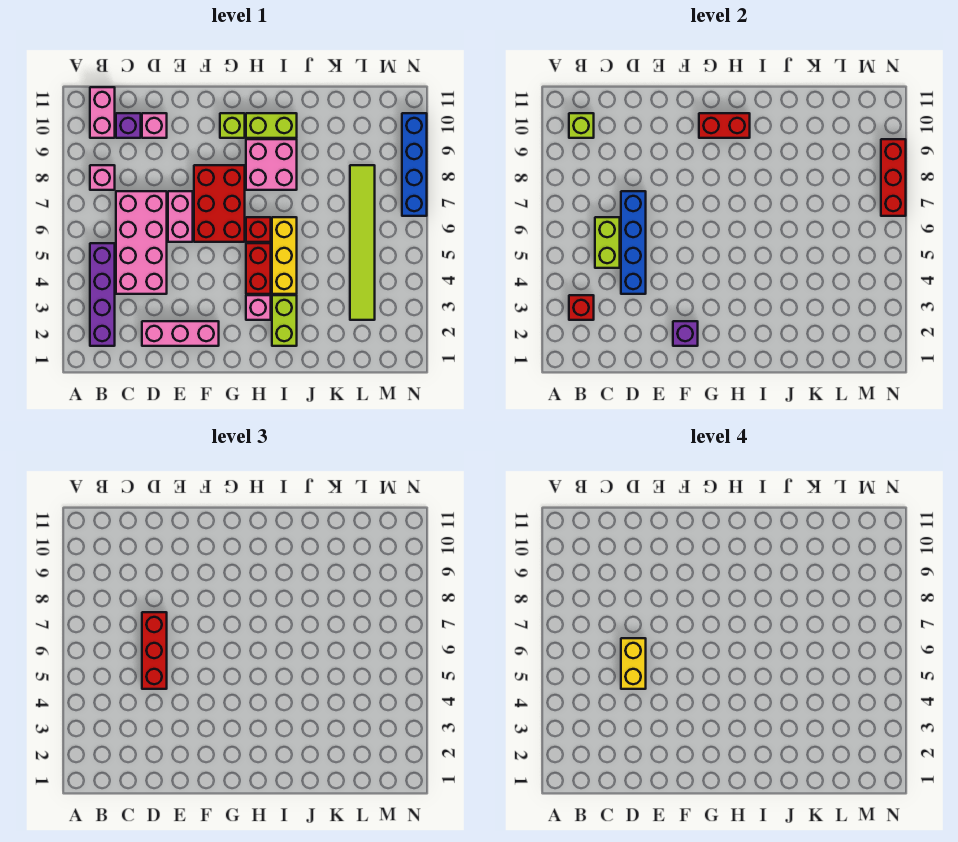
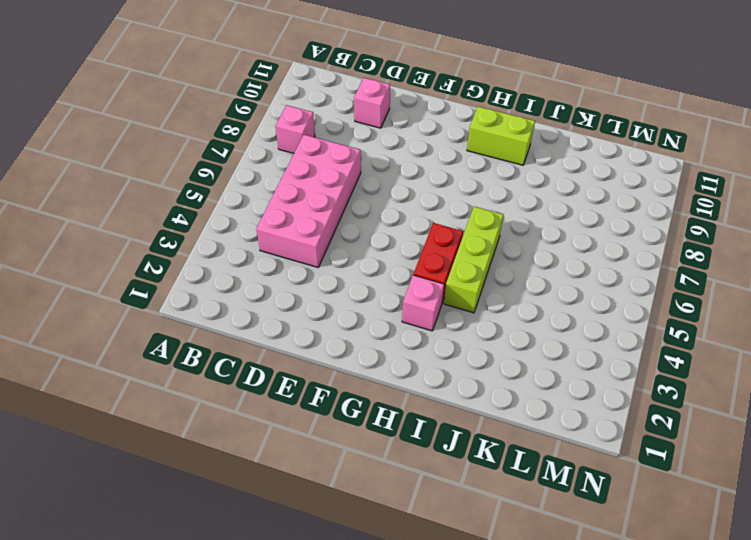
lime brick I4:I6 level 1 -> yellow brick I4:I6 level 1
none -> purple brick B2:B5 level 1
none -> pink brick B10:B11 level 1
none -> purple brick C10 level 1

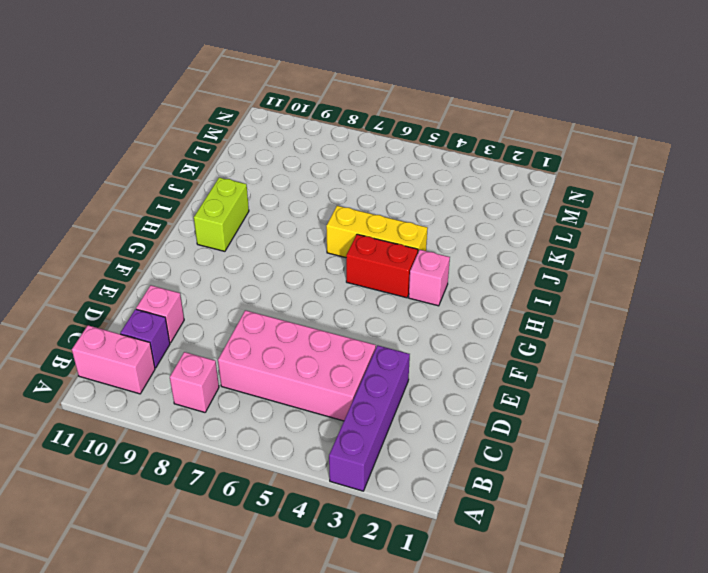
purple brick A3:D3 level 1 -> purple brick B2:B5 level 1
none -> pink brick D2:F2 level 1
none -> pink brick E6:E7 level 1
none -> red brick F6:G8 level 1

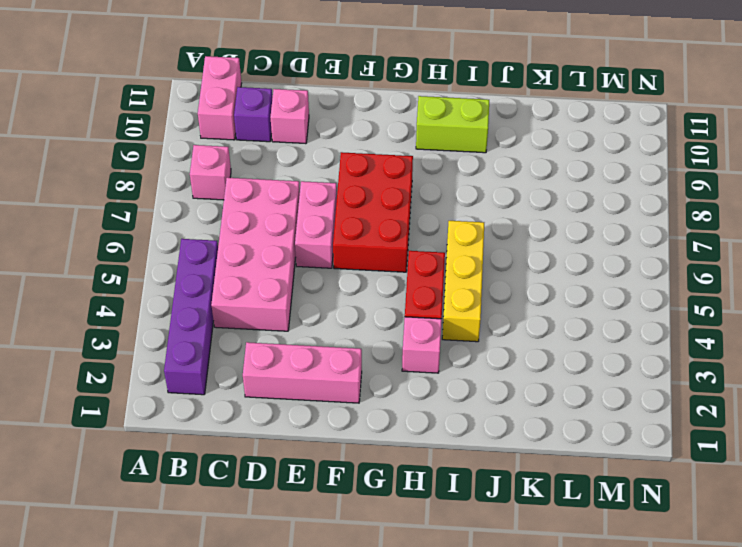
none -> lime brick G10 level 1
none -> red brick H6 level 1
none -> pink brick H8:I9 level 1

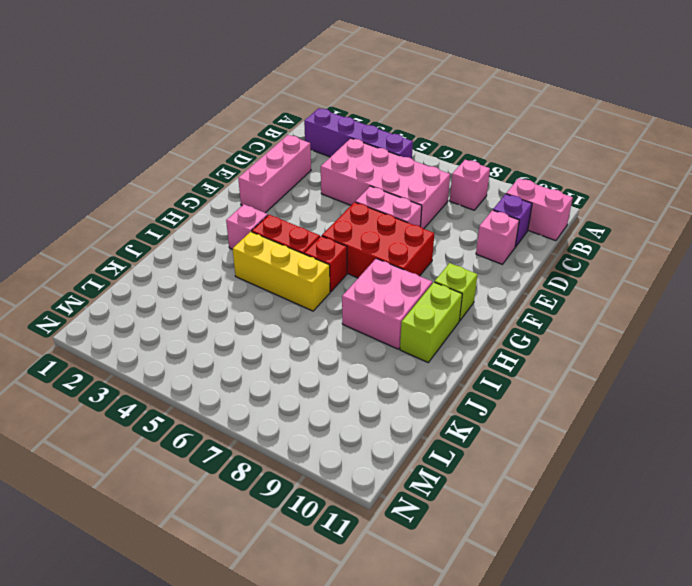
none -> lime brick I2:I3 level 1
none -> lime tile L3:L8 level 1
none -> blue brick N7:N10 level 1

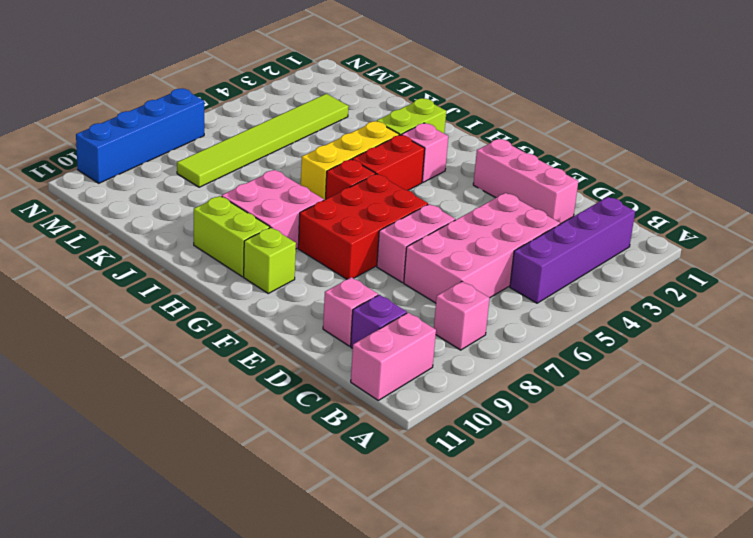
none -> red brick B3 level 2
none -> lime brick B10 level 2
none -> lime brick C5:C6 level 2

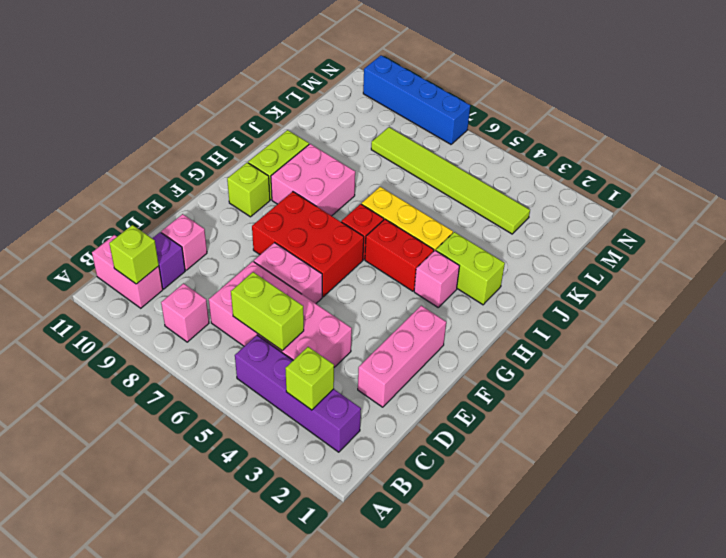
lime brick B3 level 2 -> red brick B3 level 2
none -> blue brick D4:D7 level 2
none -> purple brick F2 level 2
none -> red brick G10:H10 level 2

